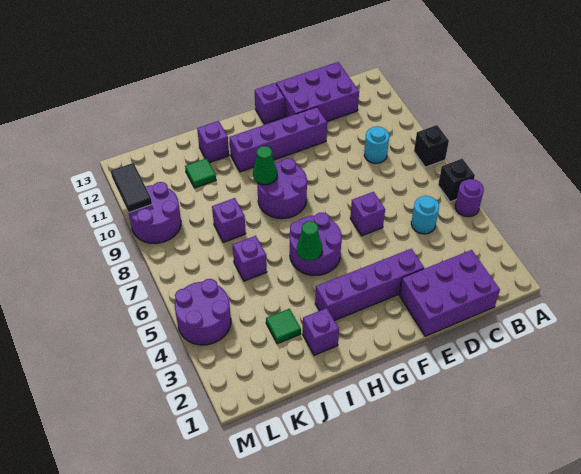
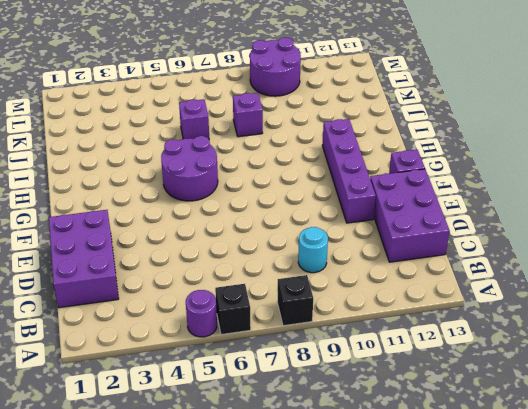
none -> cyan round brick C5 level 1
none -> purple brick E3:H3 level 1
none -> purple brick E6 level 1

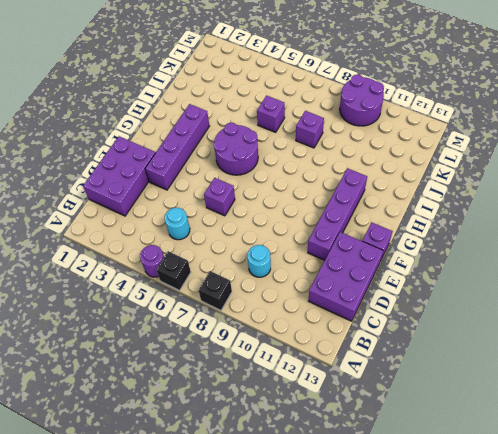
none -> purple round brick G8:H9 level 1
none -> purple brick I2 level 1
none -> purple brick I12 level 1

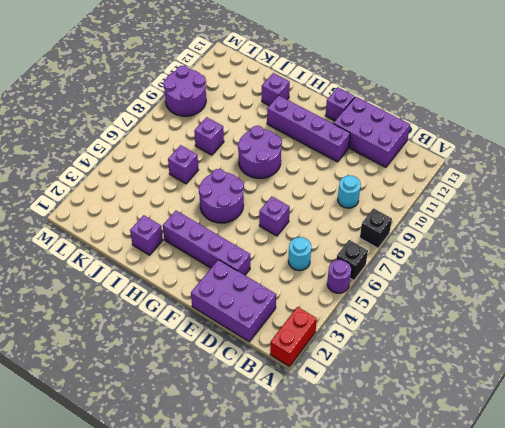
red brick A1:A2 level 1 -> none
none -> green tile J3 level 1
none -> green tile J11 level 1
none -> purple round brick L4:M5 level 1

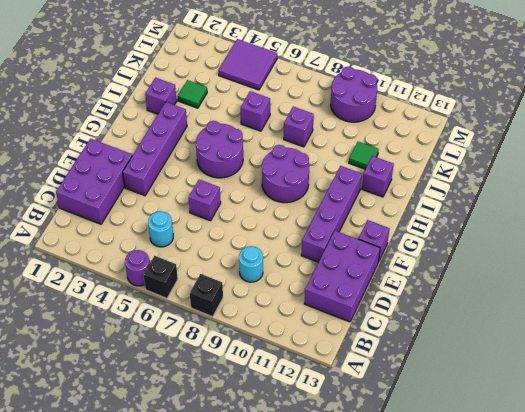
purple tile L4:M5 level 1 -> purple round brick L4:M5 level 1
none -> green cone H5 level 2
none -> green cone H9 level 2
none -> black tile M10:M11 level 2

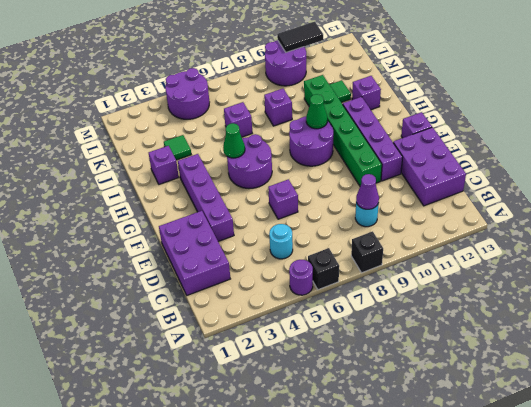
purple cone C9 level 2 -> none
green brick E10:J10 level 1 -> none

